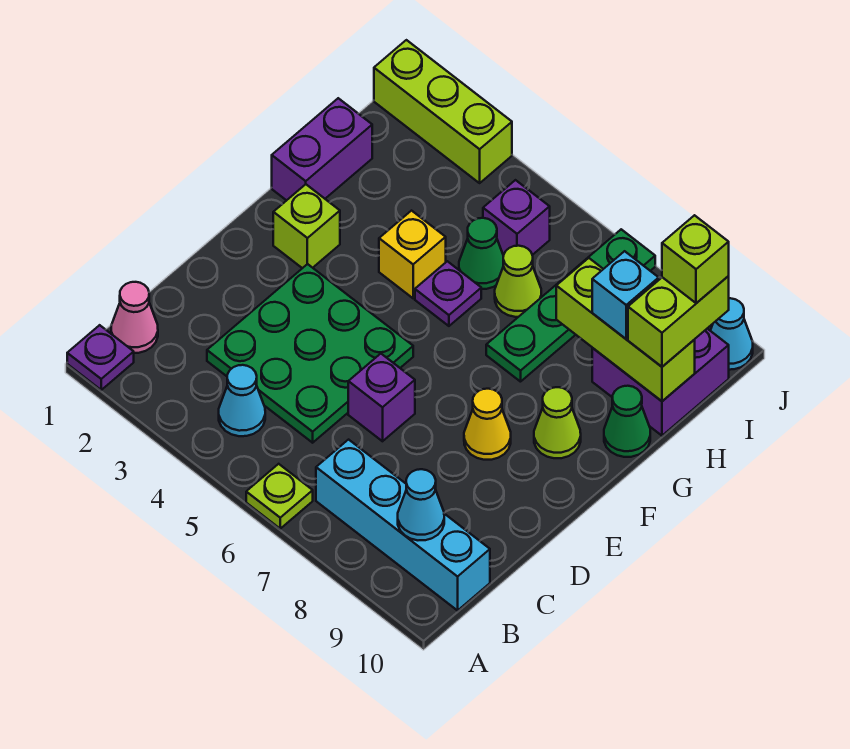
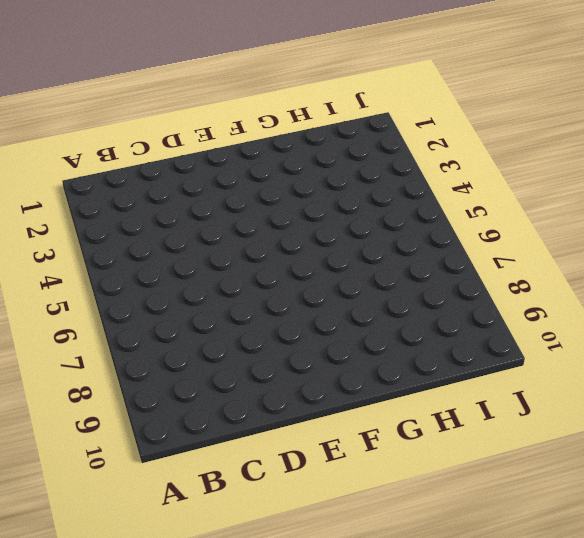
none -> purple plate A1 level 1
none -> lime plate A6 level 1
none -> pink cone B1 level 1

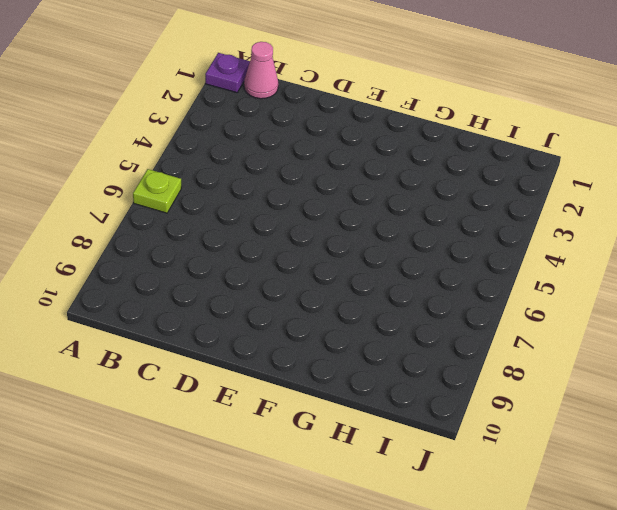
none -> cyan cone B4 level 1
none -> cyan brick B7:B10 level 1
none -> green plate C3:E5 level 1

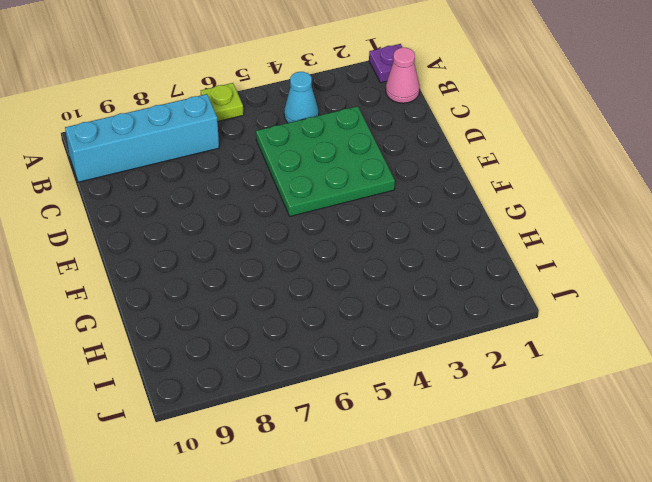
none -> purple brick D6 level 1
none -> yellow cone E8 level 1
none -> lime brick F2 level 1

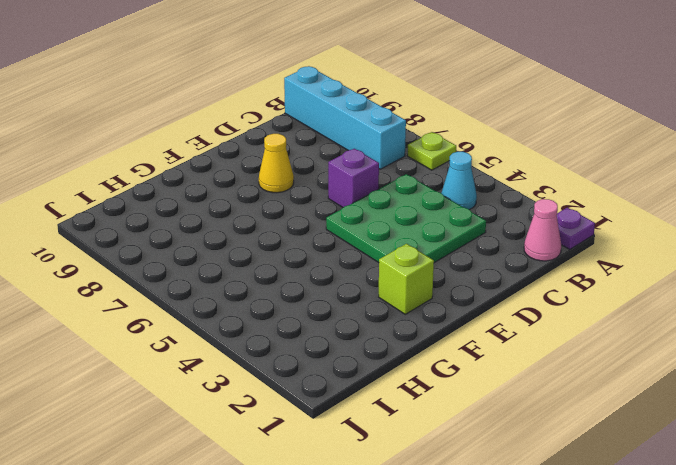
none -> lime cone F9 level 1
none -> purple brick G1:H1 level 1
none -> yellow brick G4 level 1

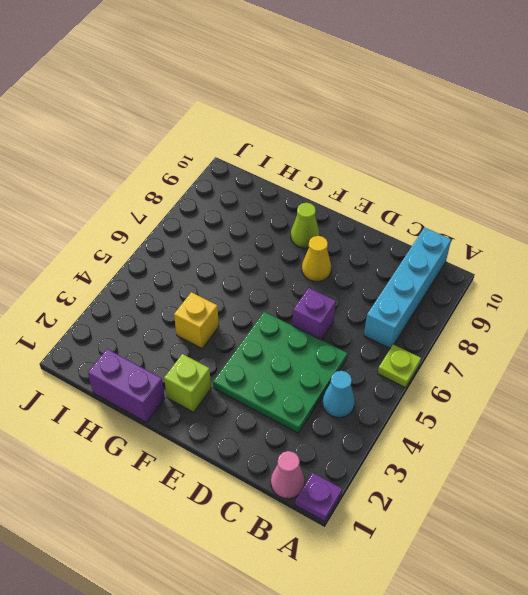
none -> purple plate G5 level 1
none -> green plate G7:J7 level 1
none -> green cone G10 level 1

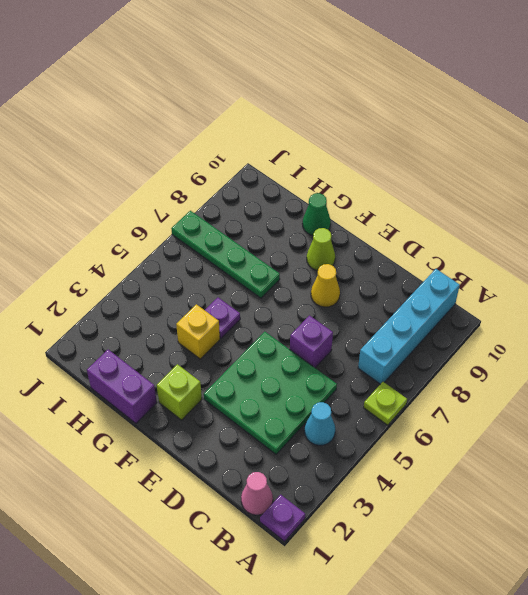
none -> green cone H5 level 1
none -> lime cone H6 level 1
none -> purple brick H9:I10 level 1

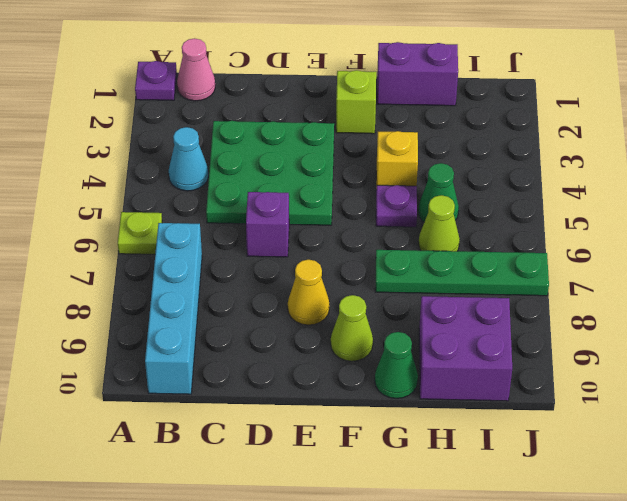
none -> purple brick I5 level 1
none -> lime brick J1:J3 level 1
none -> cyan cone J10 level 1

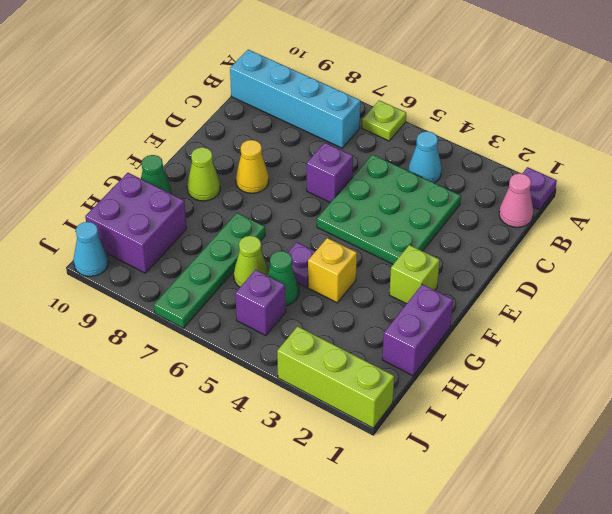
none -> cyan cone B9 level 2
none -> lime brick H8:H10 level 2
none -> cyan brick H9 level 3

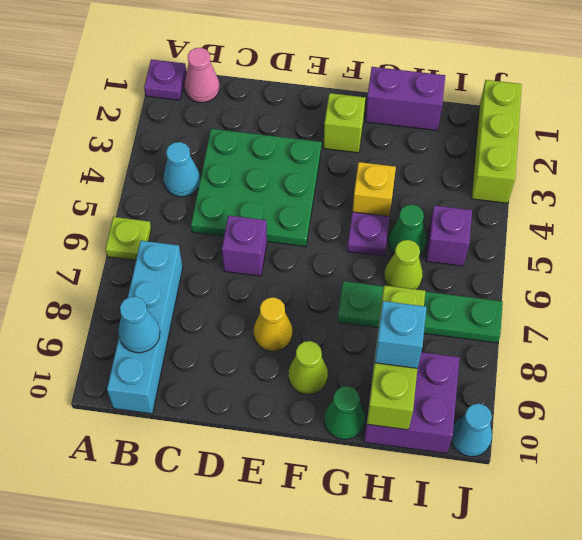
none -> lime brick H10:I10 level 3
none -> lime brick I10 level 4

